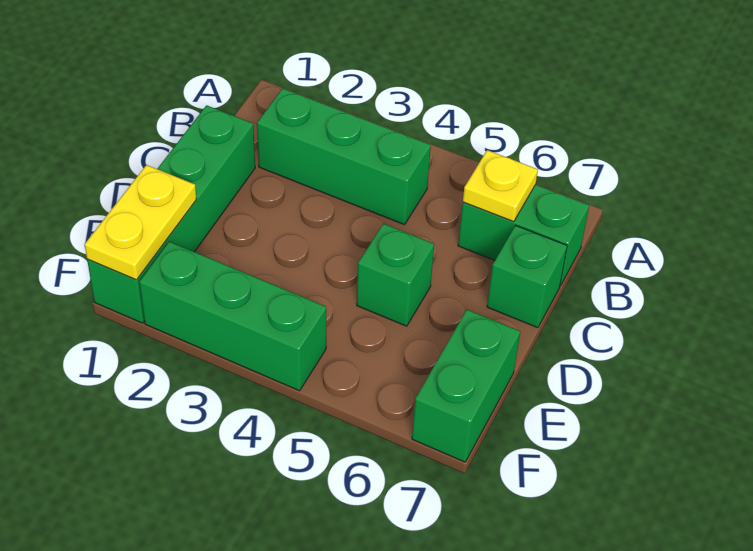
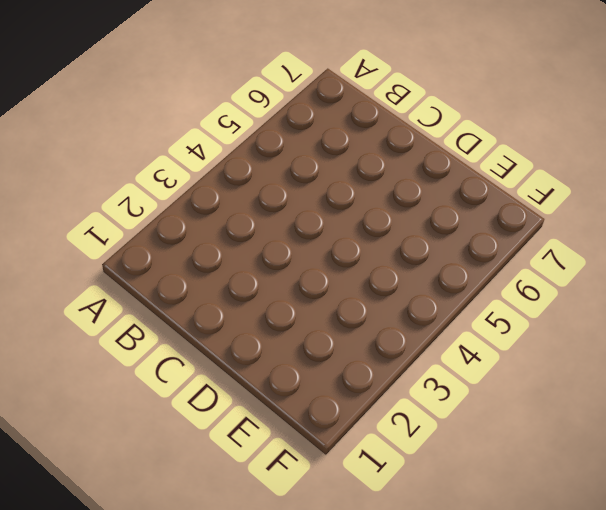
none -> green brick B2:B4 level 1
none -> green brick B6:B7 level 1

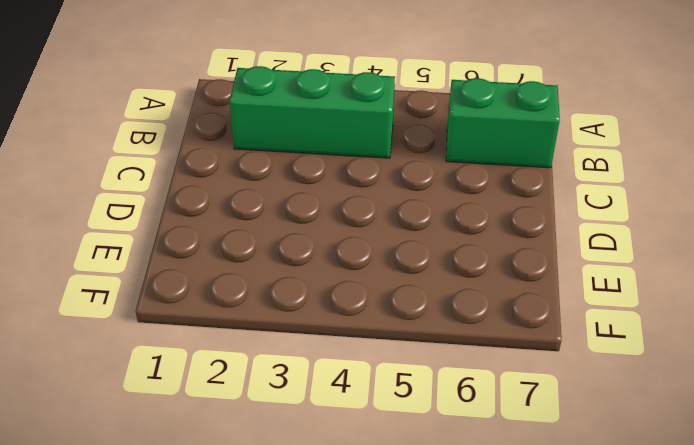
none -> green brick C1:F1 level 1
none -> green brick C7 level 1

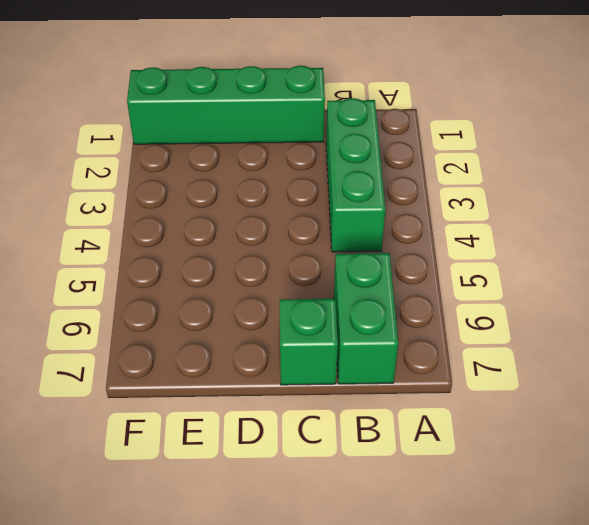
none -> green brick D5 level 1
none -> green brick E7:F7 level 1

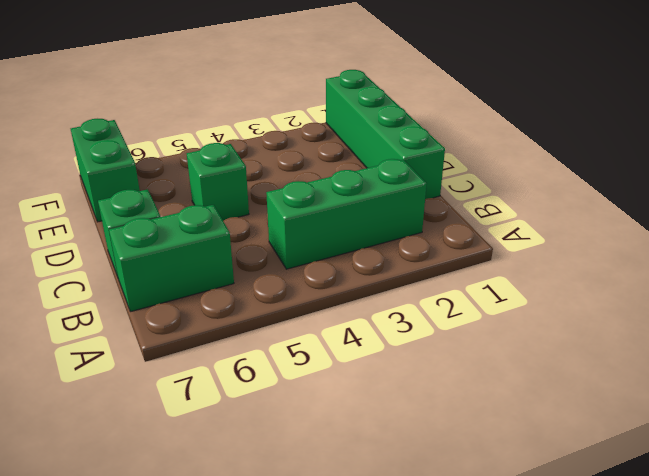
none -> green brick F2:F4 level 1
none -> yellow plate B6 level 2

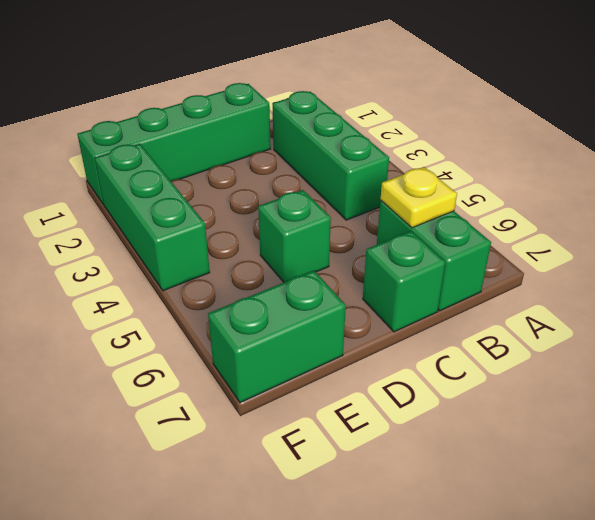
none -> yellow plate E1:F1 level 2

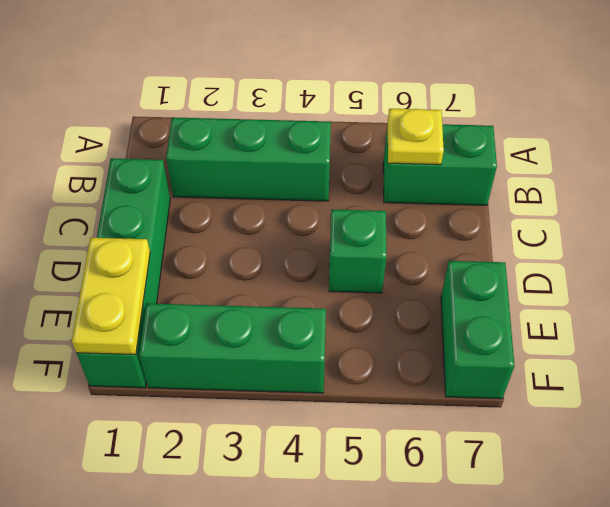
none -> green brick C7 level 1

